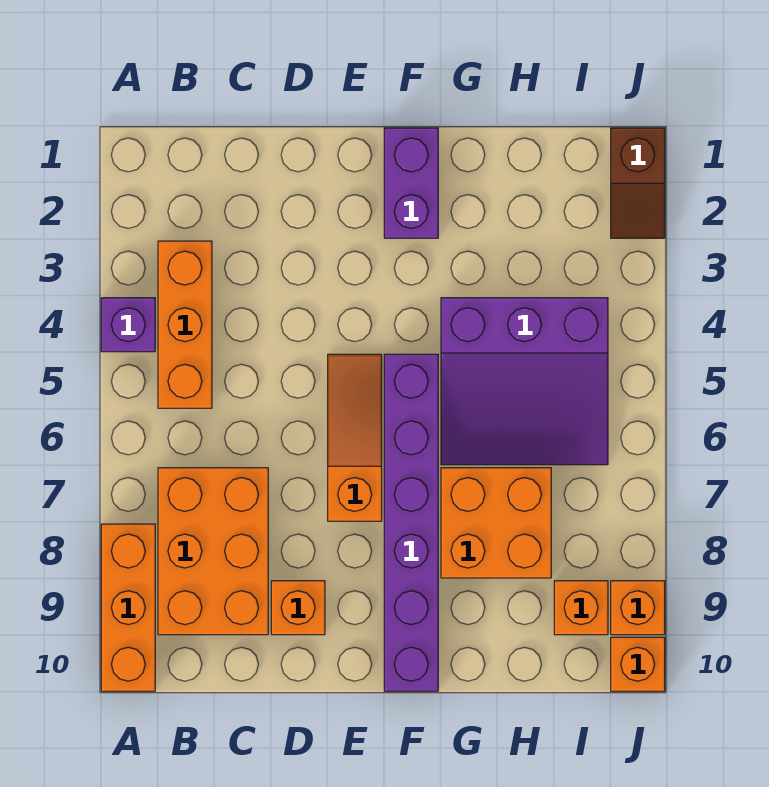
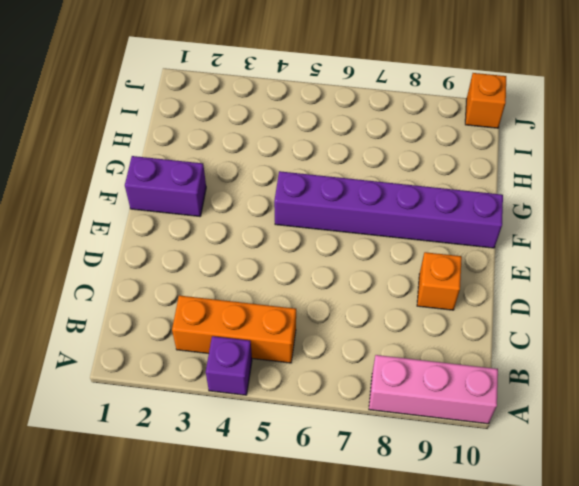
pink brick A8:A10 level 1 -> orange brick A8:A10 level 1
none -> orange brick B7:C9 level 1
none -> orange slope E5:E7 level 1 top 7
none -> purple slope G4:I6 level 1 top 4

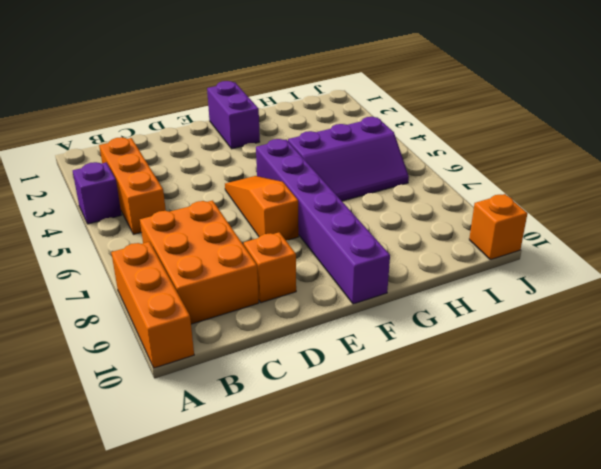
purple slope G5:I6 level 1 top 5 -> purple slope G4:I6 level 1 top 4
none -> orange brick G7:H8 level 1
none -> orange brick I9 level 1
none -> brown slope J1:J2 level 1 top 1

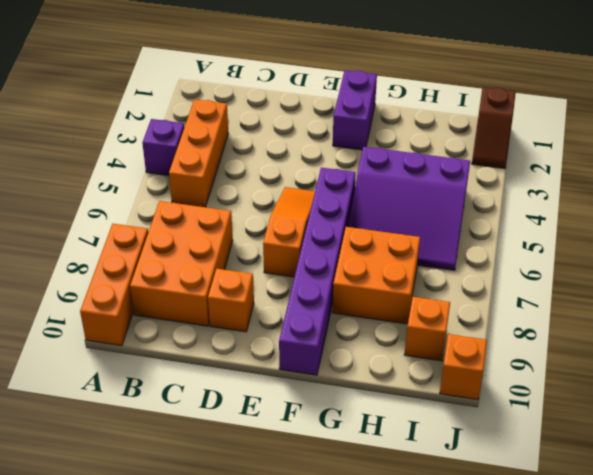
none -> orange brick J9 level 1

